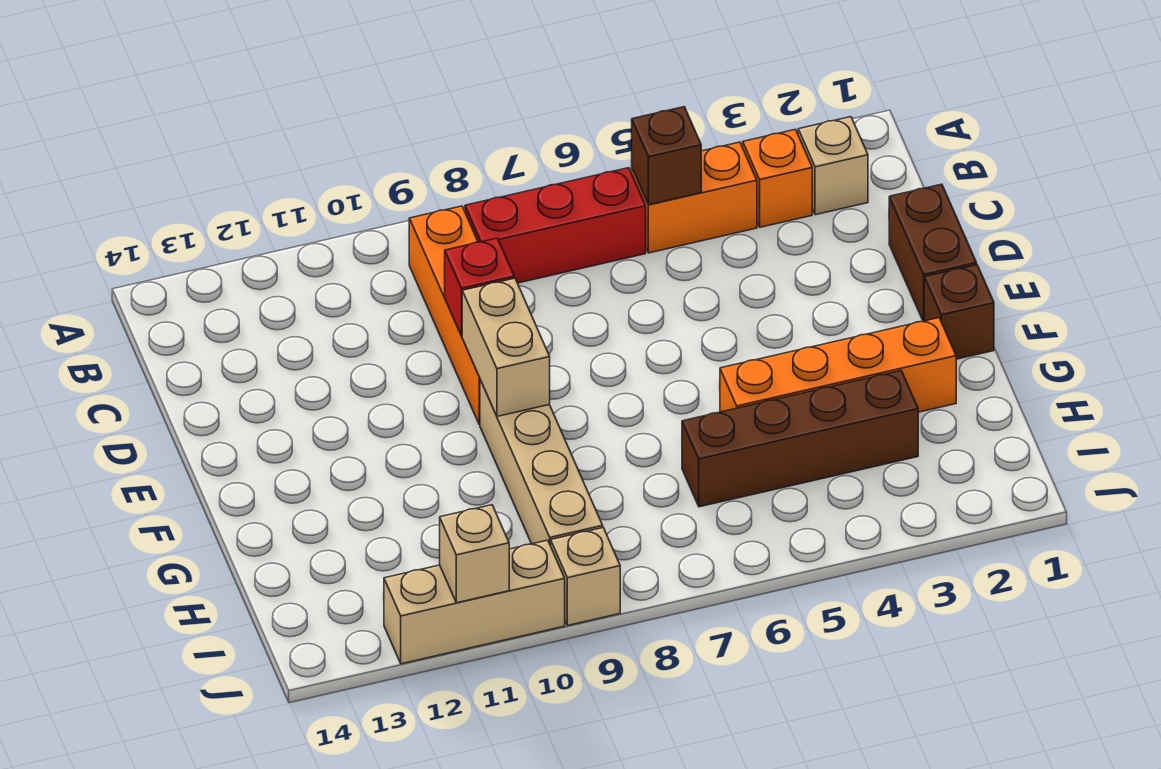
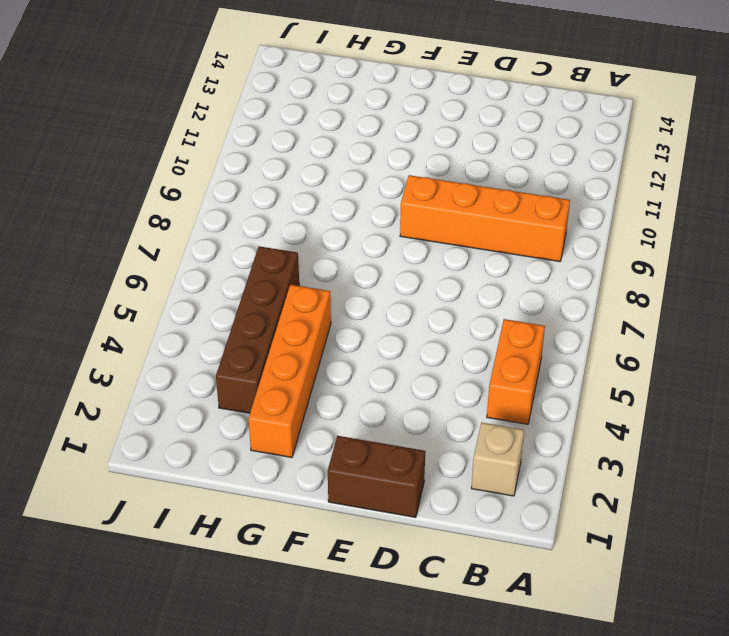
none -> orange brick B3 level 1
none -> red brick B6:B8 level 1
none -> brown brick F1 level 1

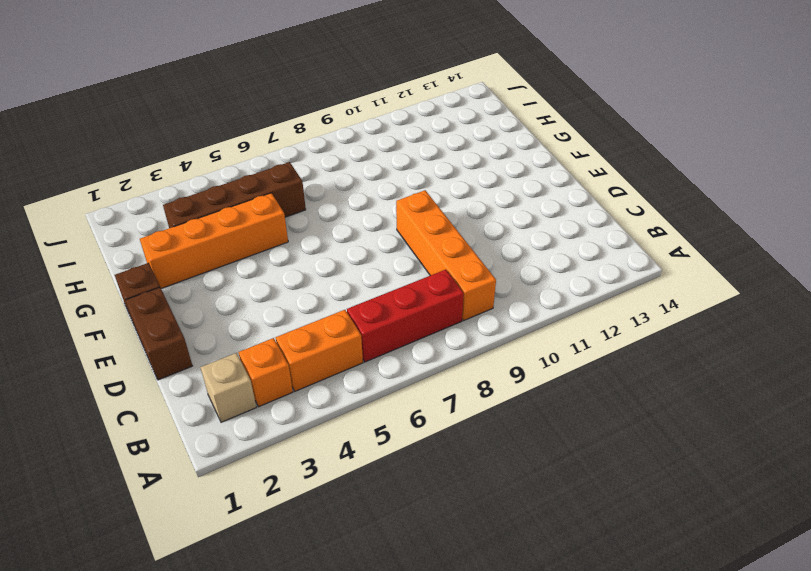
none -> tan brick F9:I9 level 1
none -> tan brick J9 level 1
none -> tan brick J10:J12 level 1

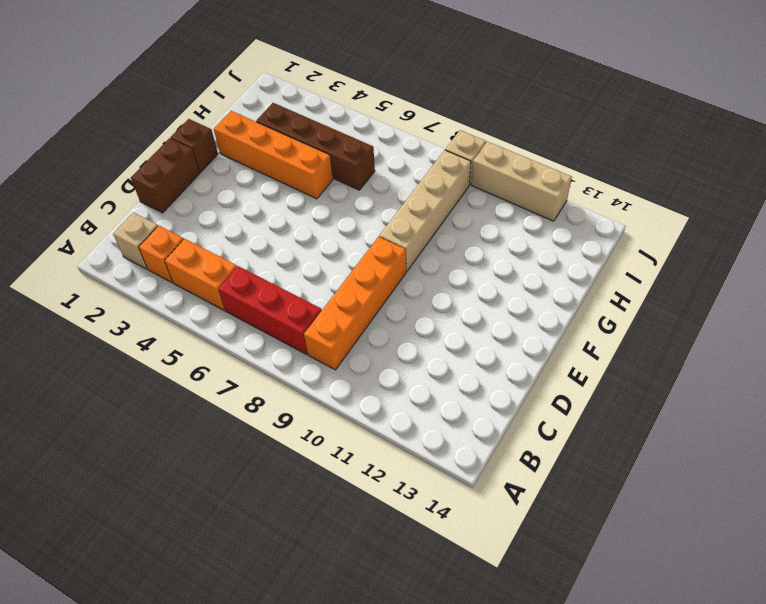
none -> brown brick B5 level 2
none -> red brick D9 level 2
none -> tan brick E9:F9 level 2

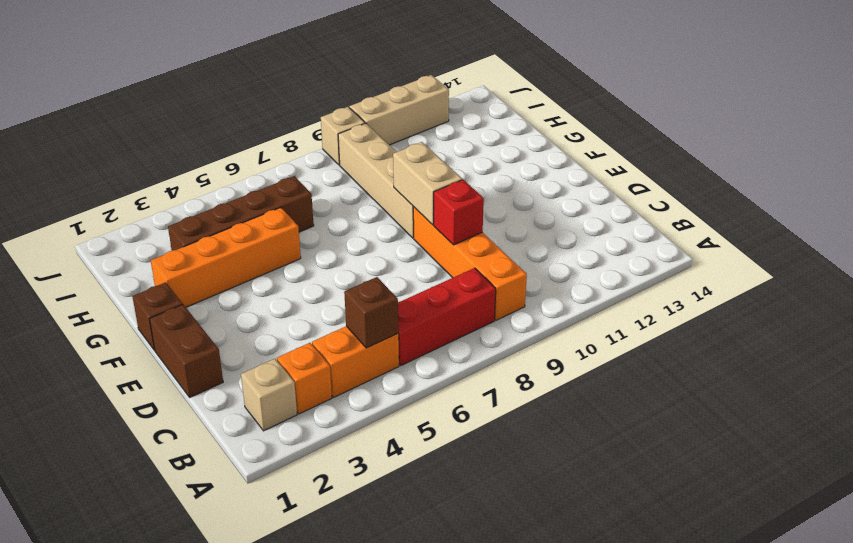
none -> tan brick J11 level 2

